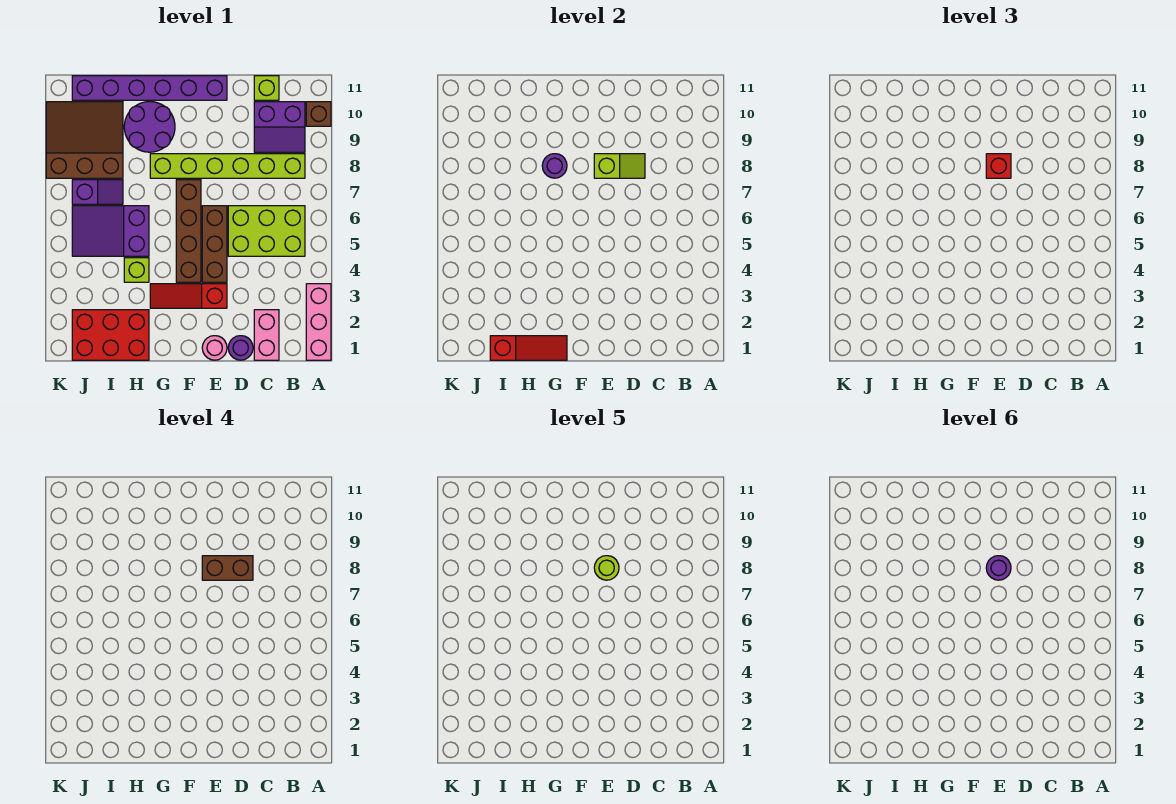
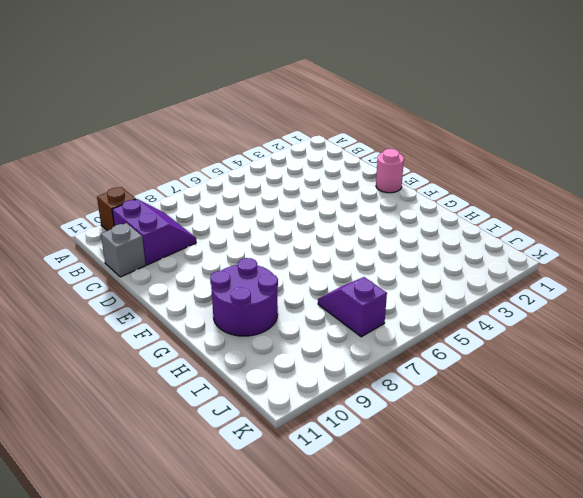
grey brick C11 level 1 -> lime brick C11 level 1
none -> pink brick A1:A3 level 1
none -> lime brick B5:D6 level 1
none -> lime brick B8:G8 level 1

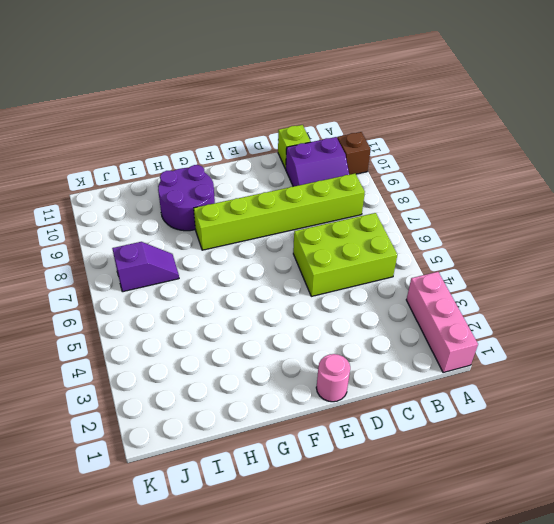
none -> pink brick C1:C2 level 1
none -> purple round brick D1 level 1
none -> red slope E3:G3 level 1 top E

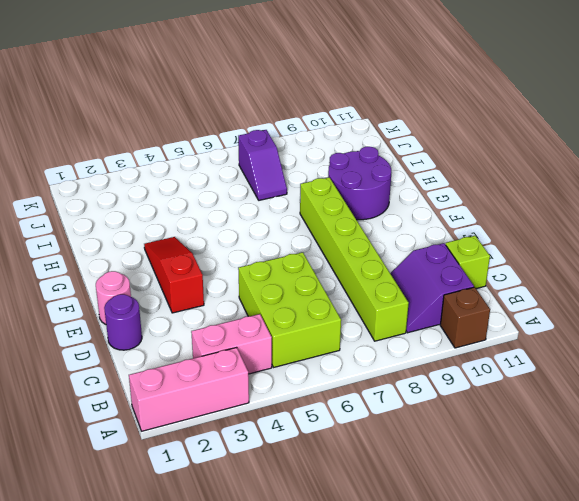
pink brick B3:B4 level 1 -> pink brick C1:C2 level 1
none -> brown brick E4:E6 level 1
none -> purple brick E11:J11 level 1
none -> brown brick F4:F7 level 1

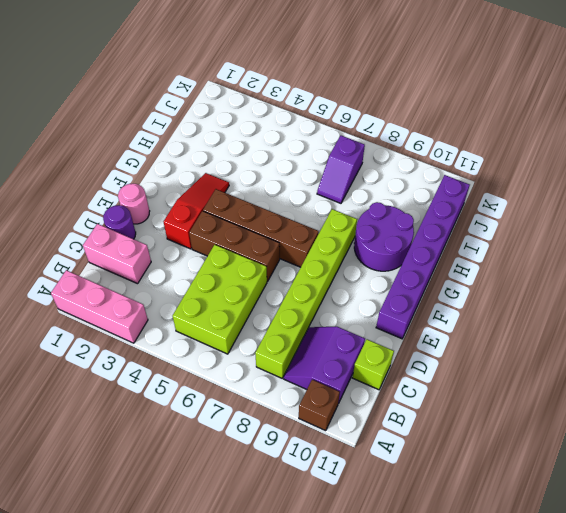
none -> red brick H1:J2 level 1
none -> lime brick H4 level 1
none -> purple slope H5:J6 level 1 top H

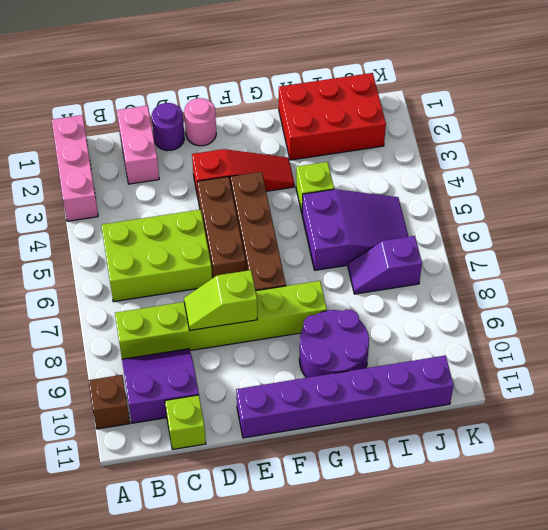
none -> brown slope I8:K10 level 1 top 8
none -> red slope G1:I1 level 2 top I
none -> purple round brick G8 level 2

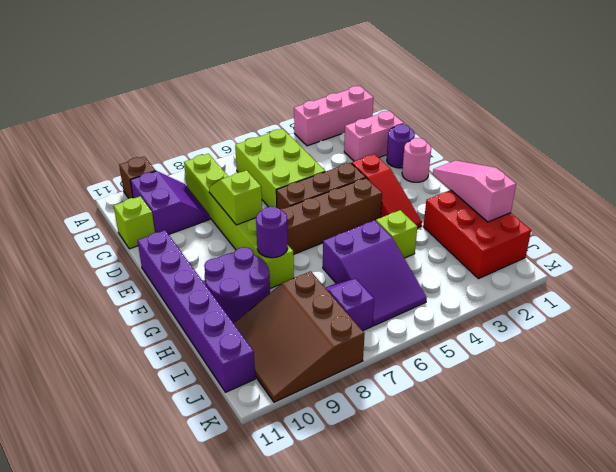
pink slope G1:I1 level 2 top I -> red slope G1:I1 level 2 top I
none -> red brick E8 level 3
none -> brown brick D8:E8 level 4
none -> lime round brick E8 level 5

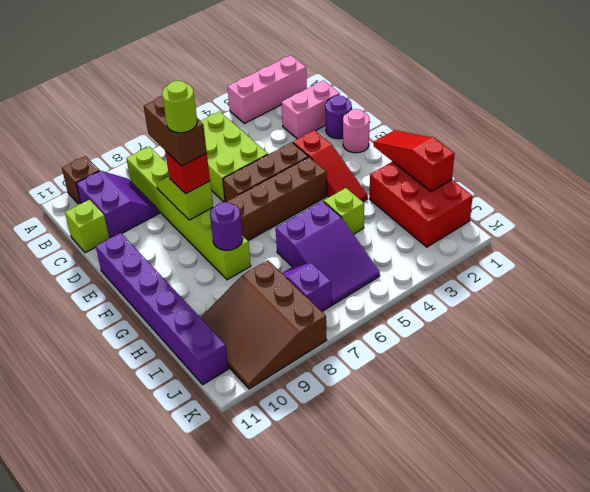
none -> purple round brick G9:H10 level 1
none -> purple round brick E8 level 6

